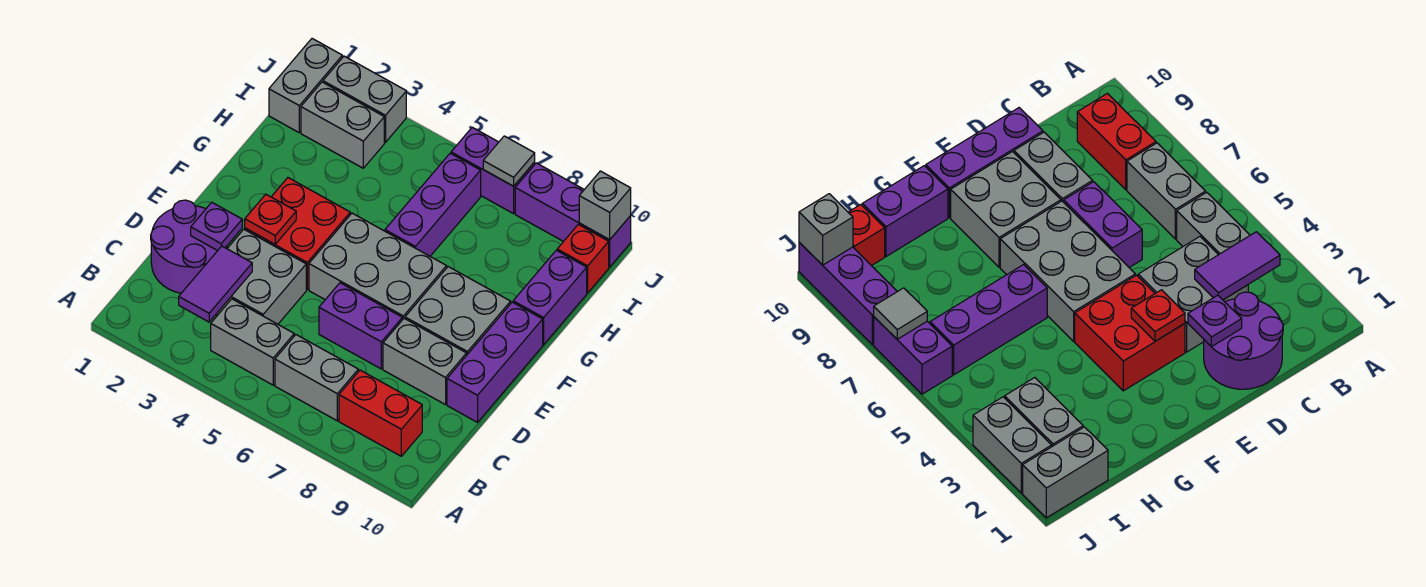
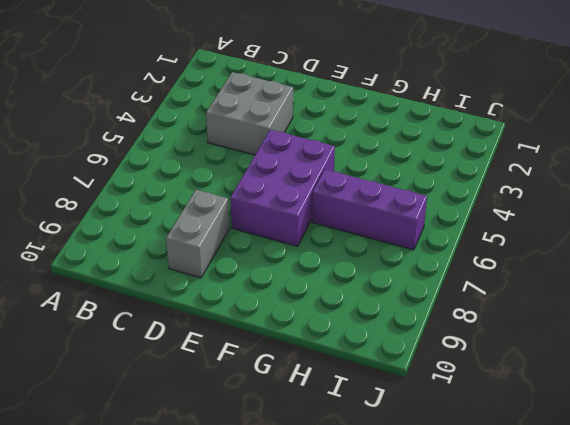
purple brick E5:F7 level 1 -> grey brick E5:F7 level 1
none -> grey brick B4:B5 level 1
none -> grey brick B6:B7 level 1
none -> red brick B8:B9 level 1

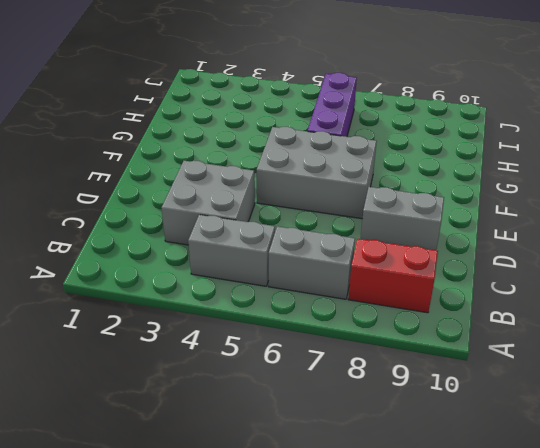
none -> purple round brick C1:D2 level 1
none -> purple brick D6:D7 level 1
none -> purple brick D10:F10 level 1

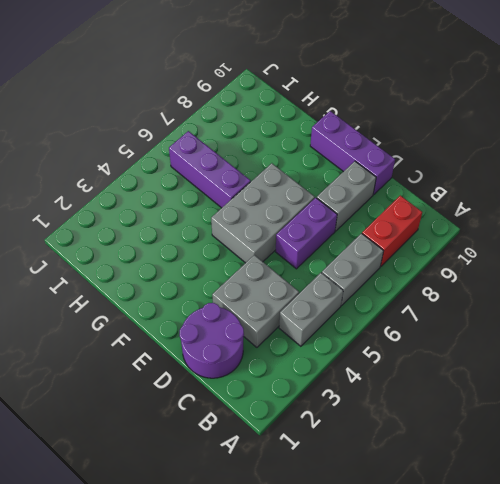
none -> red brick E3:F4 level 1
none -> grey brick E8:F9 level 1
none -> purple brick G10:H10 level 1

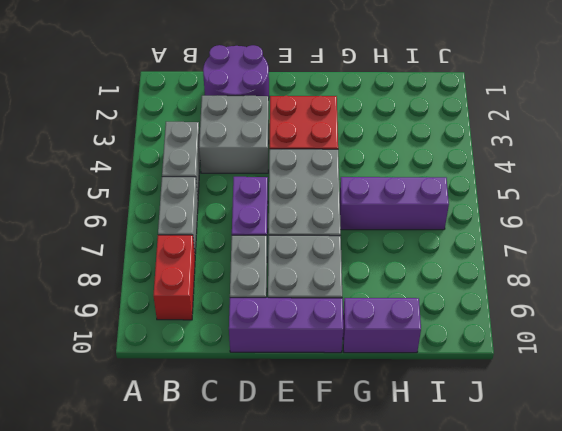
none -> grey brick I1:J1 level 1
none -> grey brick I2:I3 level 1
none -> red brick I10 level 1

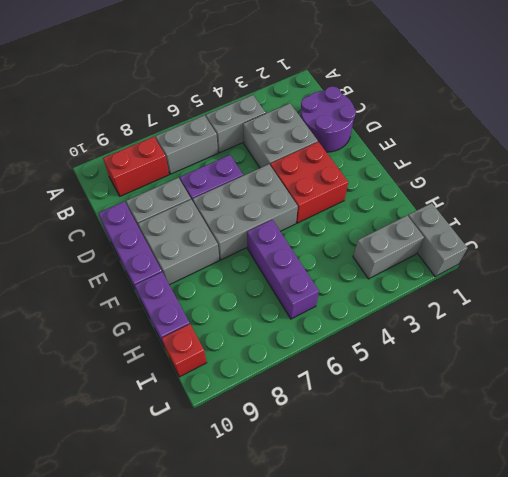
none -> grey brick J2:J3 level 1
none -> purple brick J6:J7 level 1
none -> purple brick J8:J10 level 1

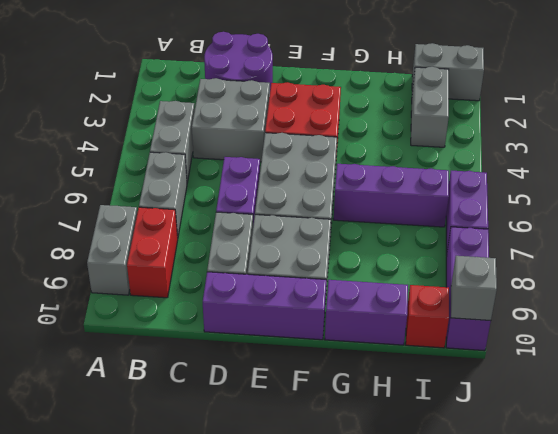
grey brick A8:A9 level 1 -> grey brick J2:J3 level 1
none -> purple tile B3:C3 level 2
none -> purple plate D2 level 2
none -> red plate E3 level 2

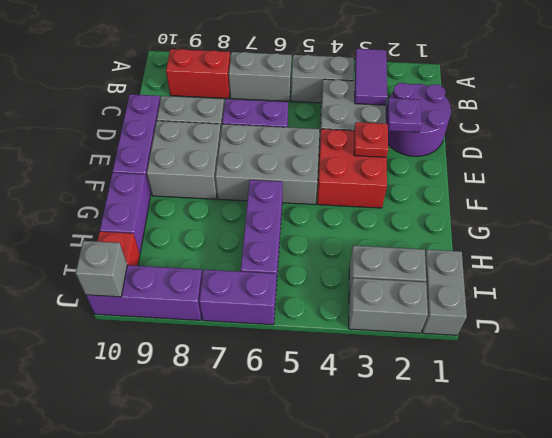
none -> grey tile J7 level 2

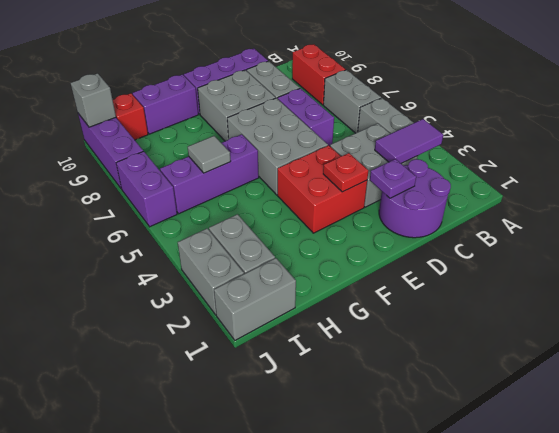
grey tile H6 level 2 -> grey tile J7 level 2

